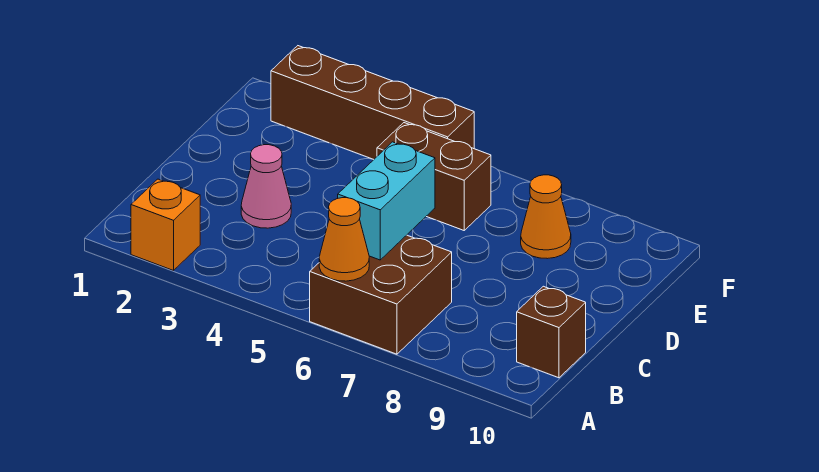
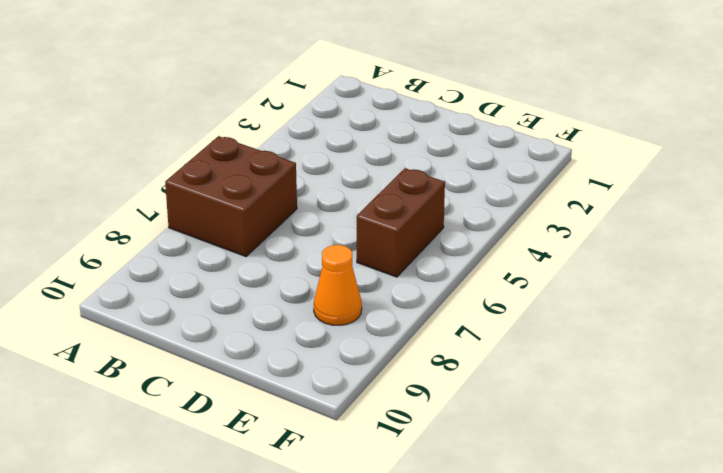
none -> orange brick A2 level 1
none -> brown brick B10 level 1

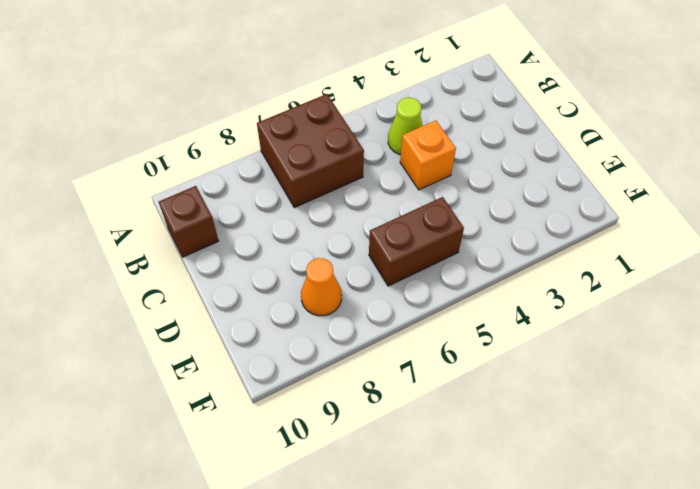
lime cone B4 level 1 -> none
orange brick C4 level 1 -> orange brick A2 level 1
none -> pink cone C3 level 1
none -> brown brick F2:F5 level 1

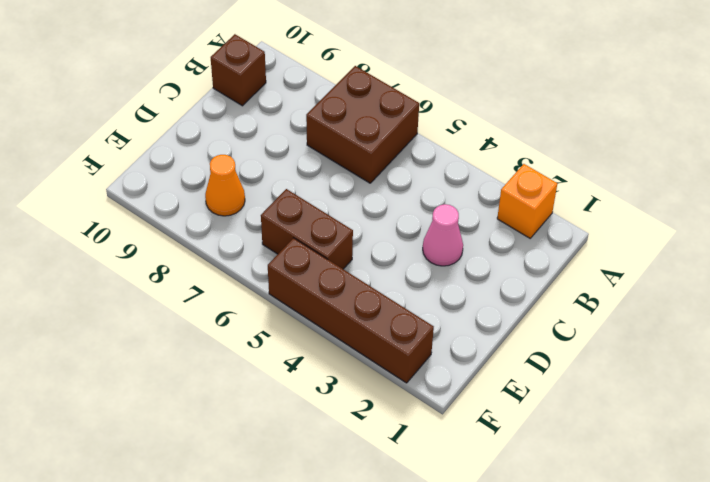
none -> orange cone A6 level 2
none -> cyan brick B6:C6 level 2

